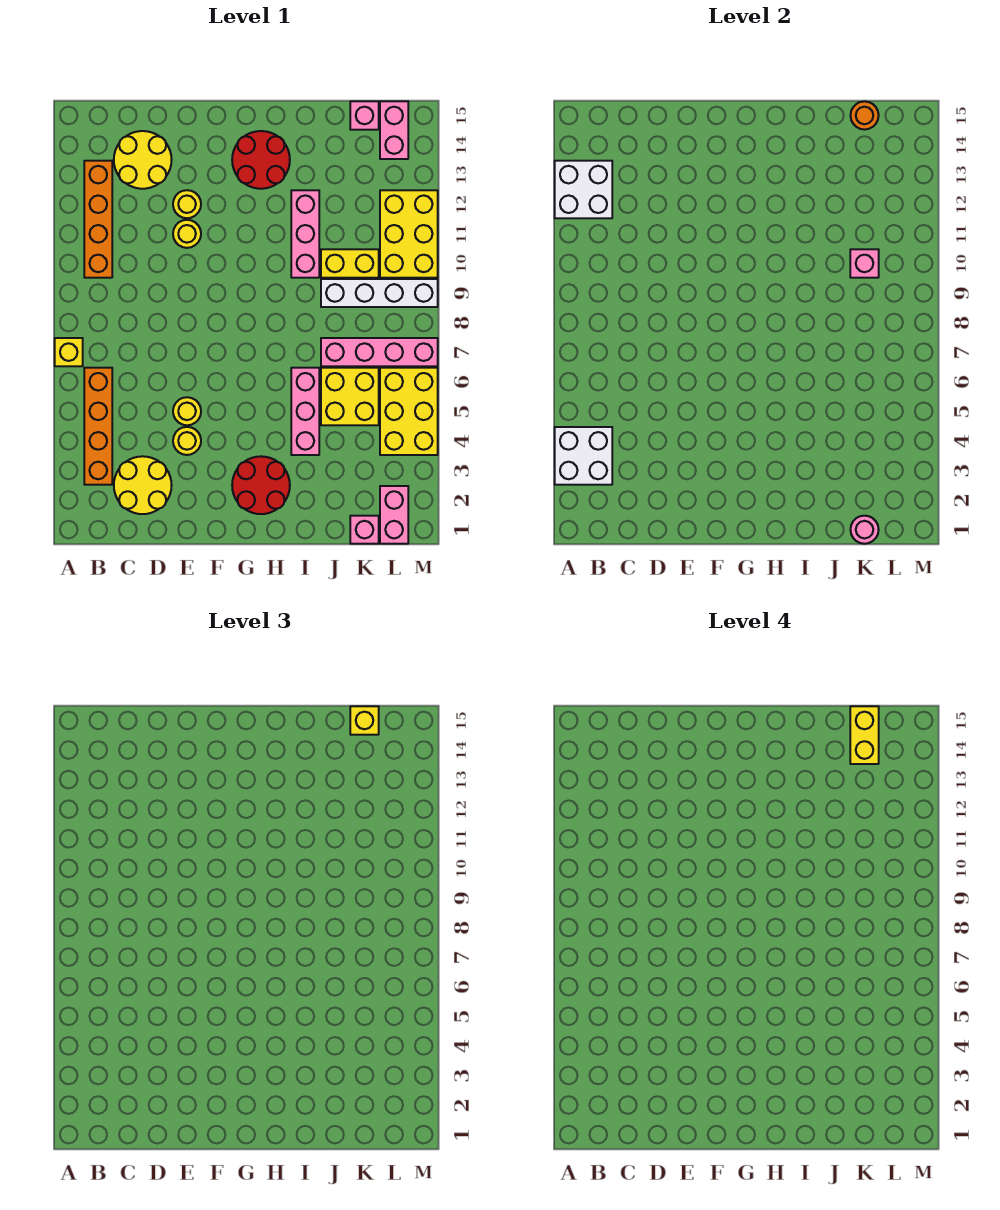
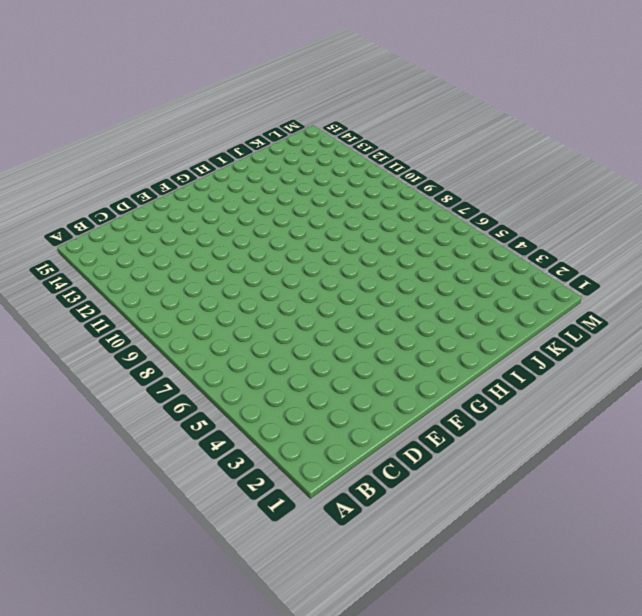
none -> yellow brick A7 level 1
none -> orange brick B3:B6 level 1
none -> orange brick B10:B13 level 1
none -> yellow round brick C2:D3 level 1

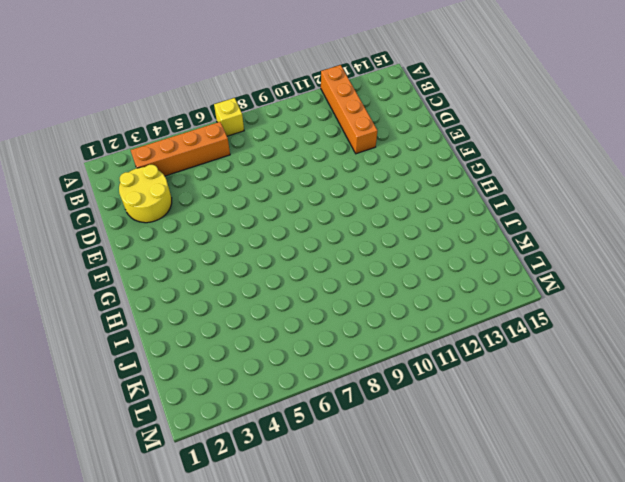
orange brick A12:D12 level 1 -> orange brick B10:B13 level 1
none -> yellow round brick C13:D14 level 1
none -> yellow round brick E4 level 1
none -> yellow round brick E5 level 1
none -> yellow round brick E11 level 1

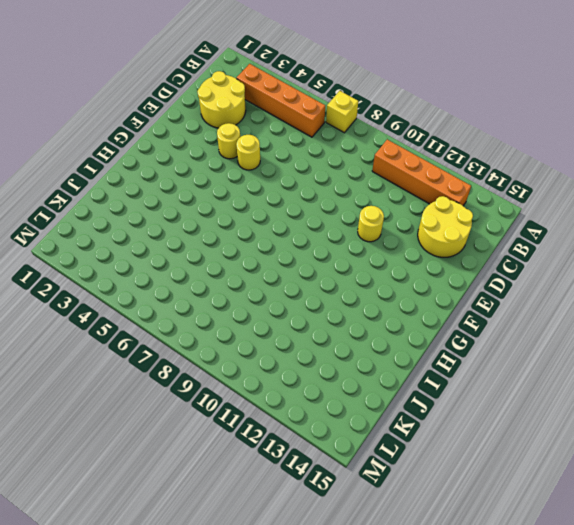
none -> yellow round brick E12 level 1
none -> red round brick G2:H3 level 1
none -> red round brick G13:H14 level 1
none -> pink brick I4:I6 level 1

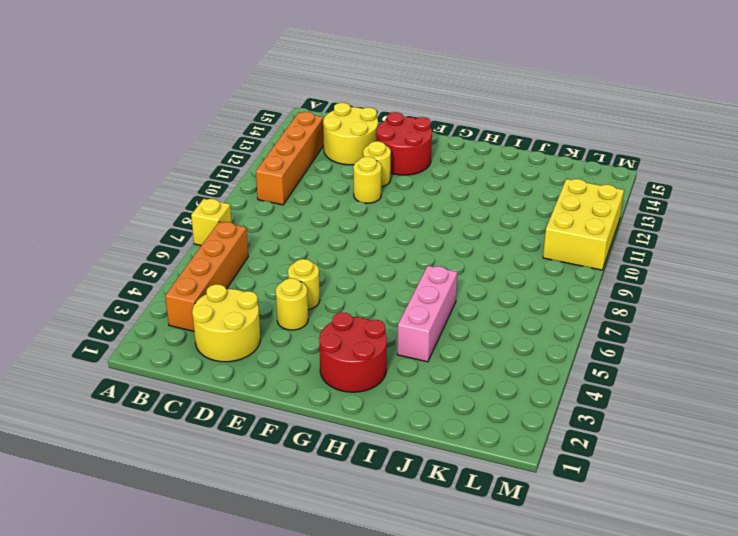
red round brick E13:F14 level 1 -> red round brick G13:H14 level 1
none -> pink brick I10:I12 level 1
none -> yellow brick J5:K6 level 1
none -> pink brick J7:M7 level 1
none -> white brick J9:M9 level 1

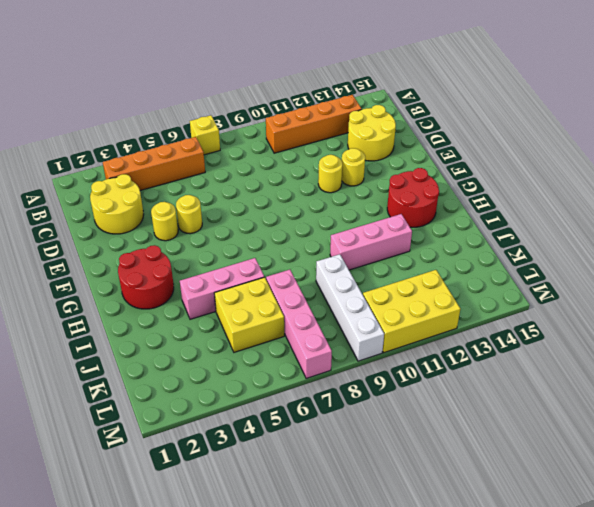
none -> yellow brick J10:K10 level 1
none -> pink brick K1 level 1
none -> pink brick K15 level 1
none -> pink brick L1:L2 level 1

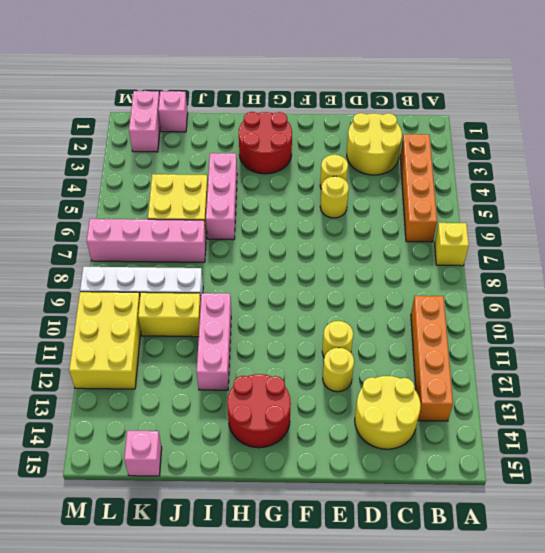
none -> yellow brick L4:M6 level 1
none -> pink brick L14:L15 level 1
none -> white brick A3:B4 level 2
none -> white brick A12:B13 level 2

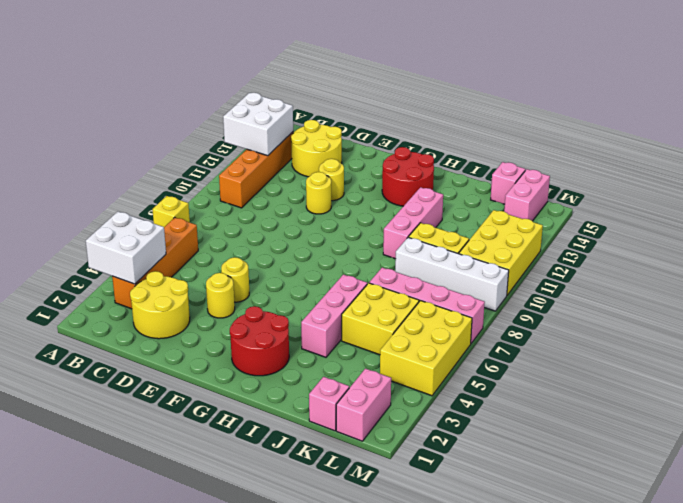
none -> pink round brick K1 level 2
none -> pink brick K10 level 2
none -> orange round brick K15 level 2
none -> yellow brick K15 level 3

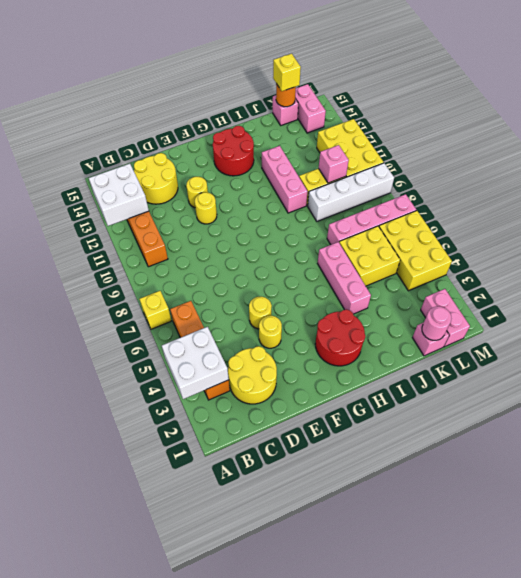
none -> yellow brick K14:K15 level 4

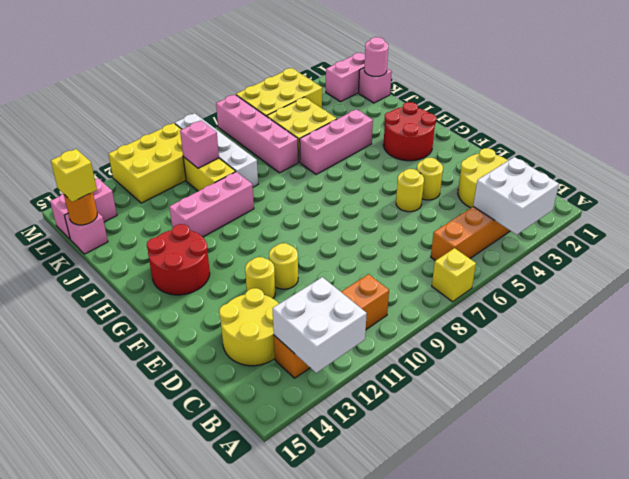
none -> yellow brick K14:K15 level 4

